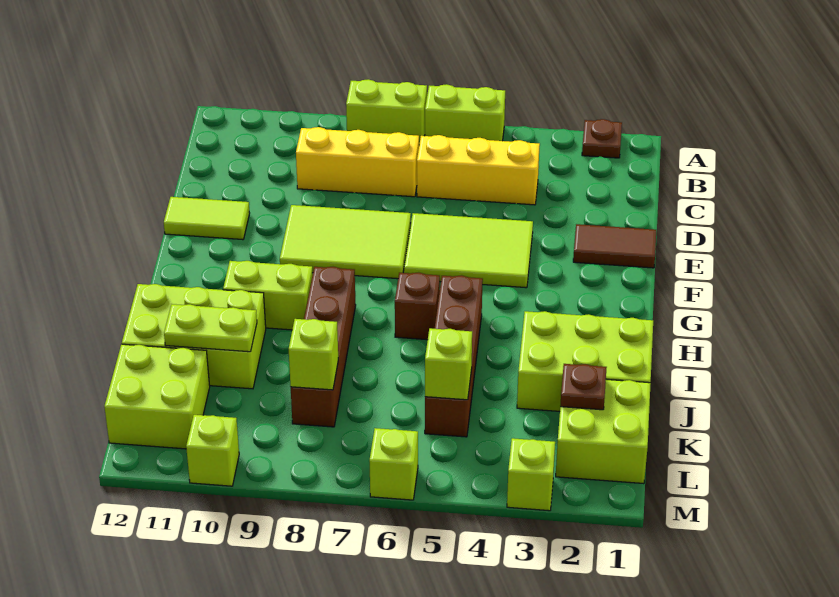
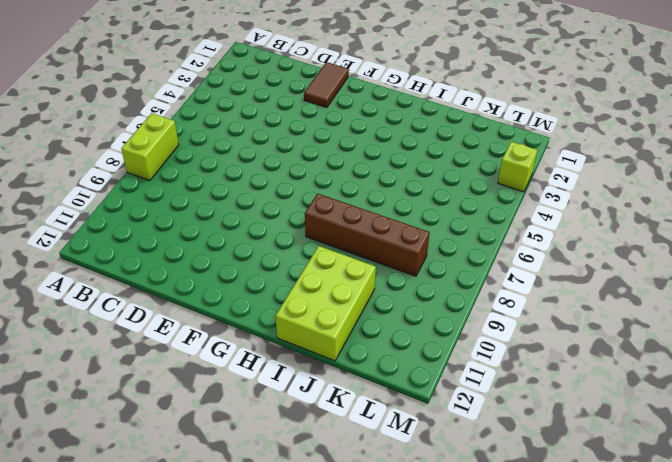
none -> brown plate A2 level 1
none -> lime brick A5:A6 level 1
none -> yellow brick C4:C6 level 1

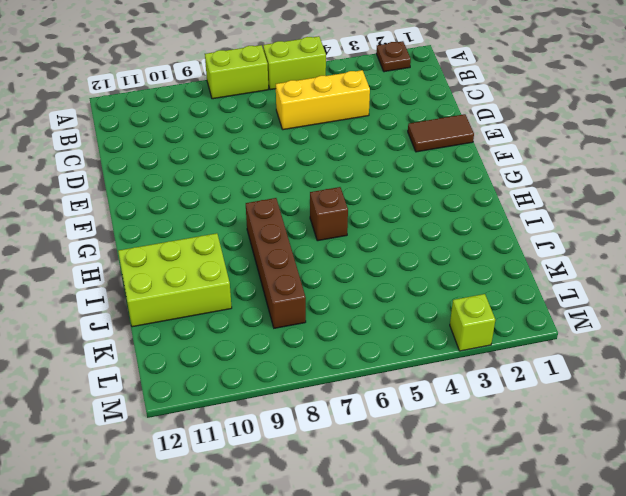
none -> yellow brick C7:C9 level 1
none -> lime tile E4:F6 level 1
none -> lime tile E7:F9 level 1

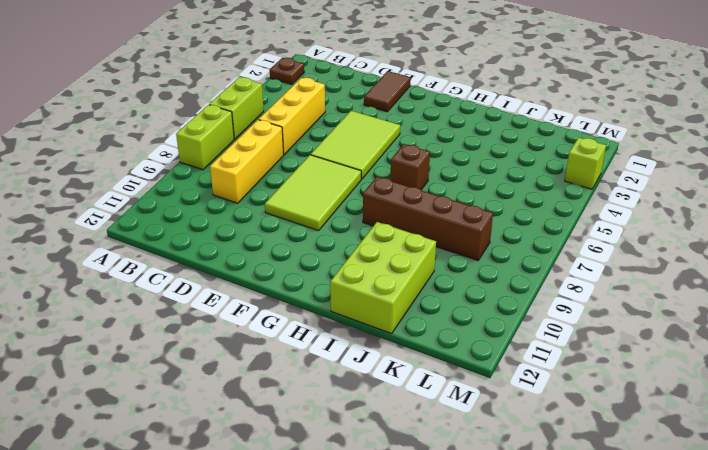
none -> lime tile E11:E12 level 1
none -> brown brick H5:K5 level 1
none -> lime brick H9:H10 level 1

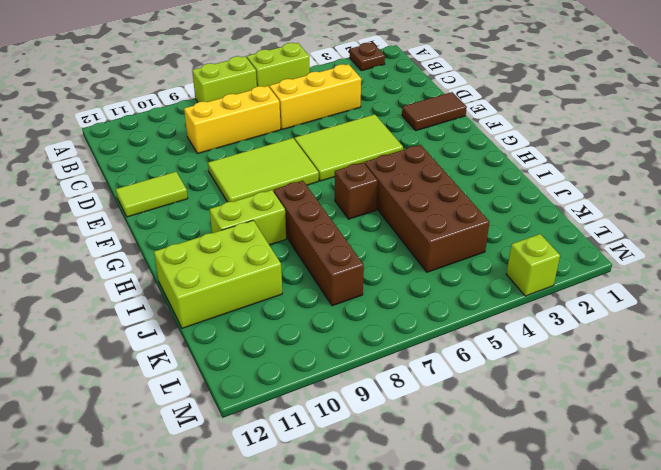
brown brick H4:K5 level 1 -> brown brick H5:K5 level 1
none -> lime brick I1:J3 level 1
none -> lime brick K1:L2 level 1
none -> lime brick K11:L12 level 1

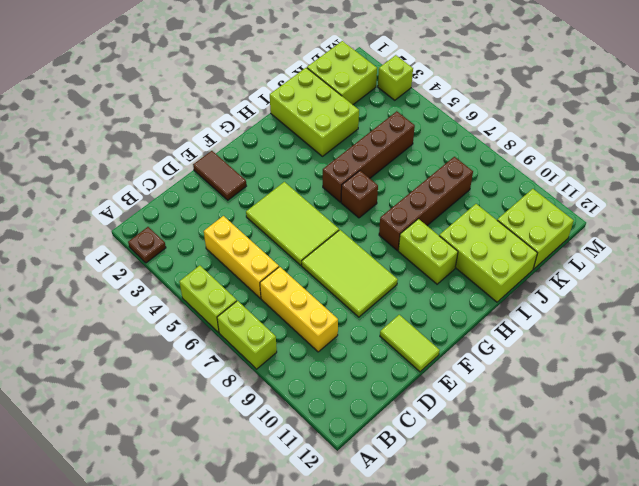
none -> lime brick M6 level 1
none -> lime brick M10 level 1
none -> lime plate J10:J11 level 2

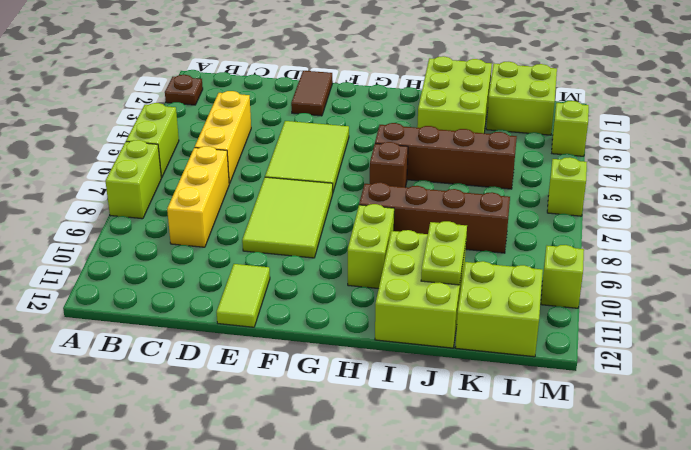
none -> brown plate K2 level 2
none -> lime brick K5 level 2
none -> lime brick K8 level 2

